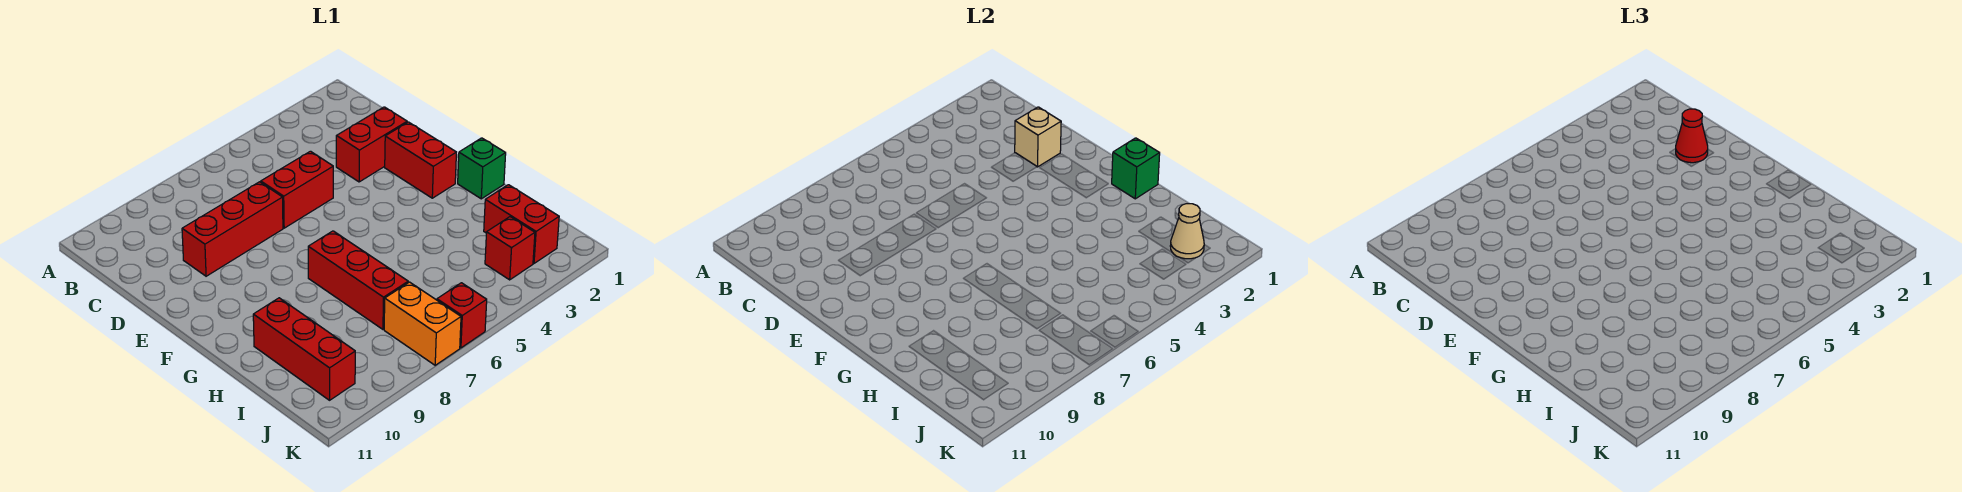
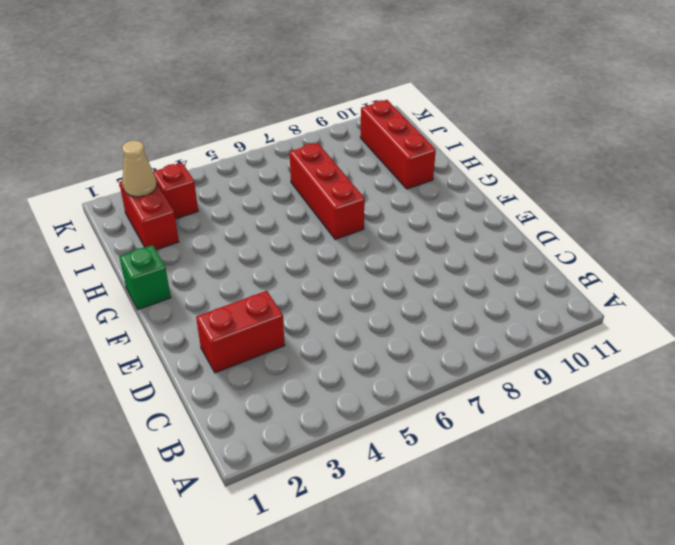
none -> red brick D5:D6 level 1
none -> red brick D7:D9 level 1
none -> red brick E2:F2 level 1

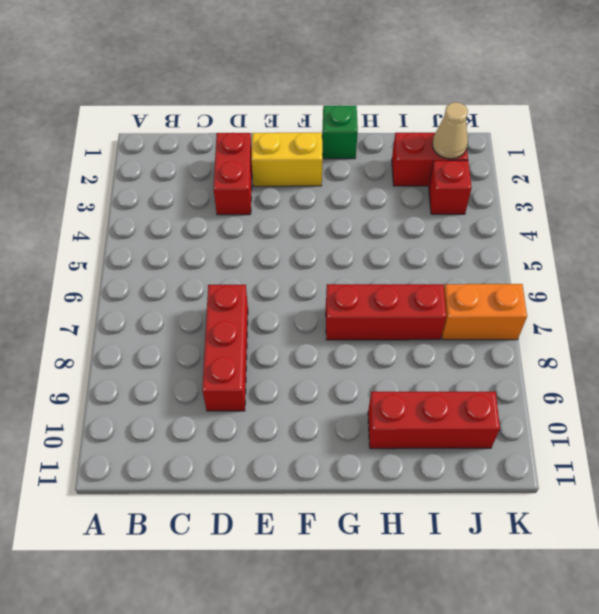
yellow brick E2:F2 level 1 -> red brick E2:F2 level 1
none -> red brick D5:D6 level 1
none -> red brick K6 level 1
none -> tan brick D2 level 2

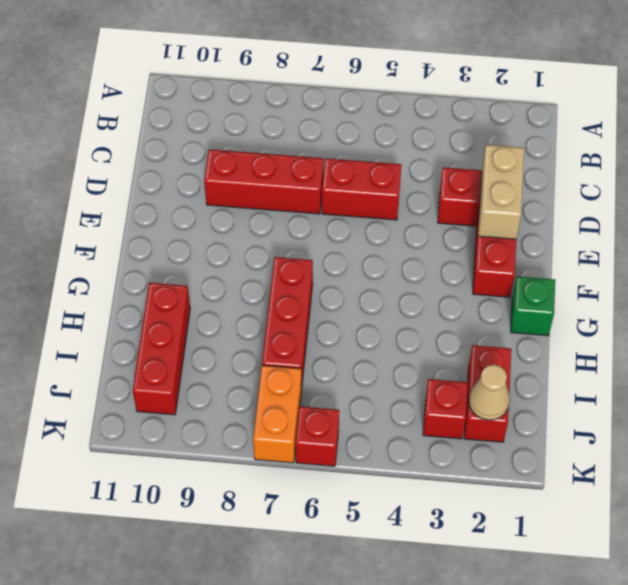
tan brick D2:E2 level 2 -> tan brick D2 level 2
none -> green brick G1 level 2
none -> red cone D2 level 3

